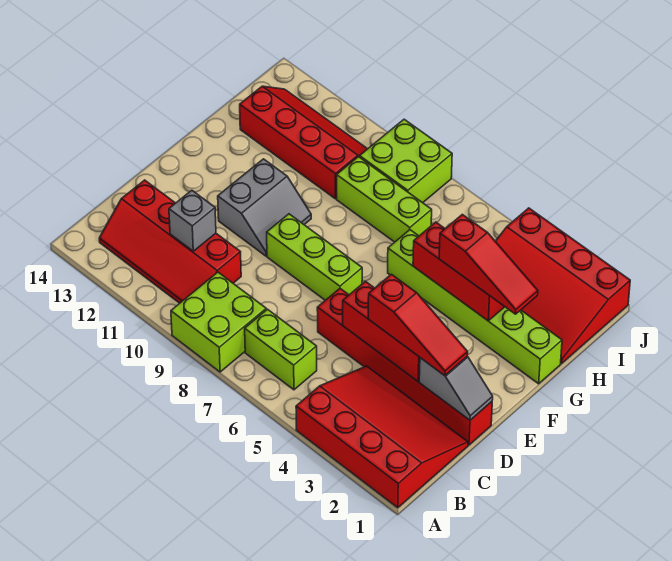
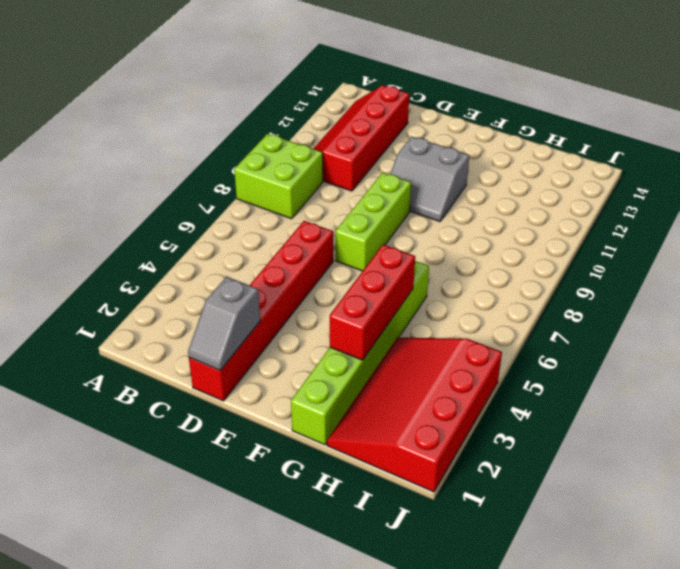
none -> red slope A1:C4 level 1 top A
none -> lime brick B6:B7 level 1
none -> lime brick H7:H9 level 1

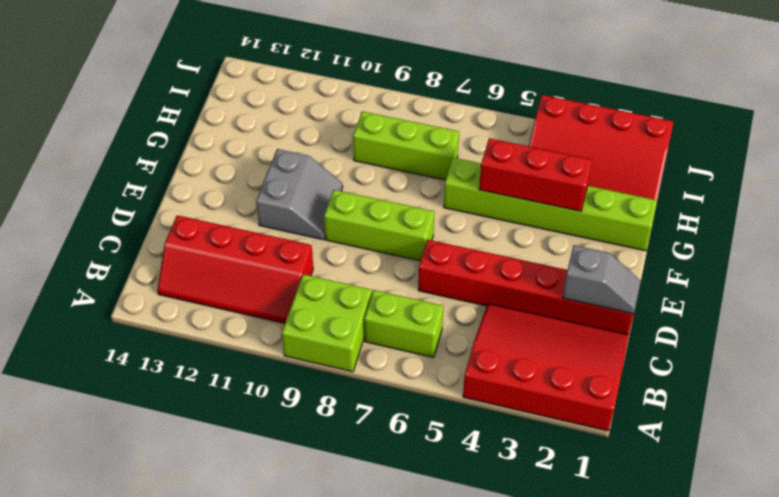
none -> red slope H10:I13 level 1 top H
none -> lime brick I8:J9 level 1
none -> grey brick C11 level 2

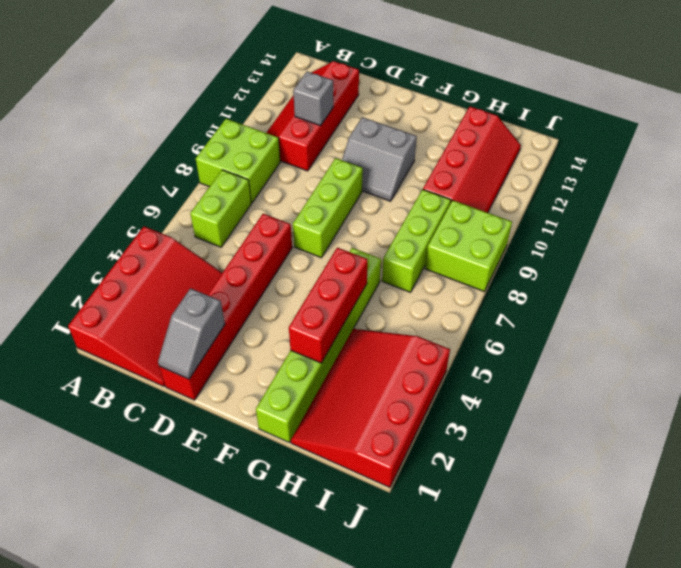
none -> red brick D3:D5 level 2
none -> red slope D2:D4 level 3 top 4
none -> red slope G2:G4 level 3 top 4

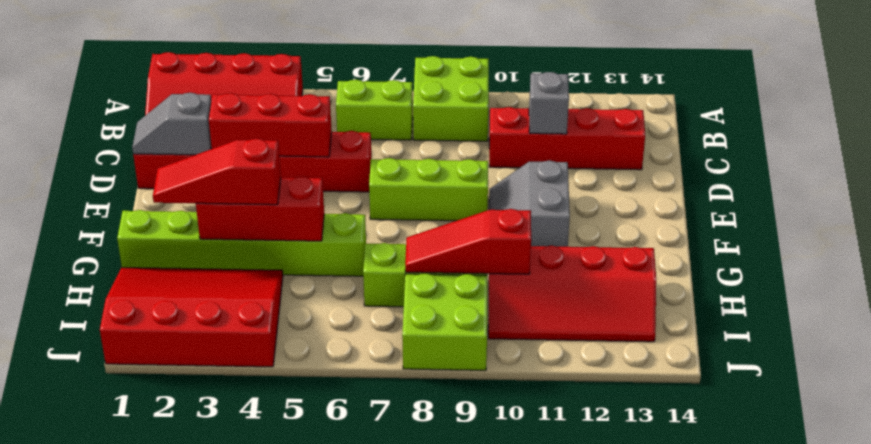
red slope H8:H10 level 2 top 10 -> red slope D2:D4 level 3 top 4

